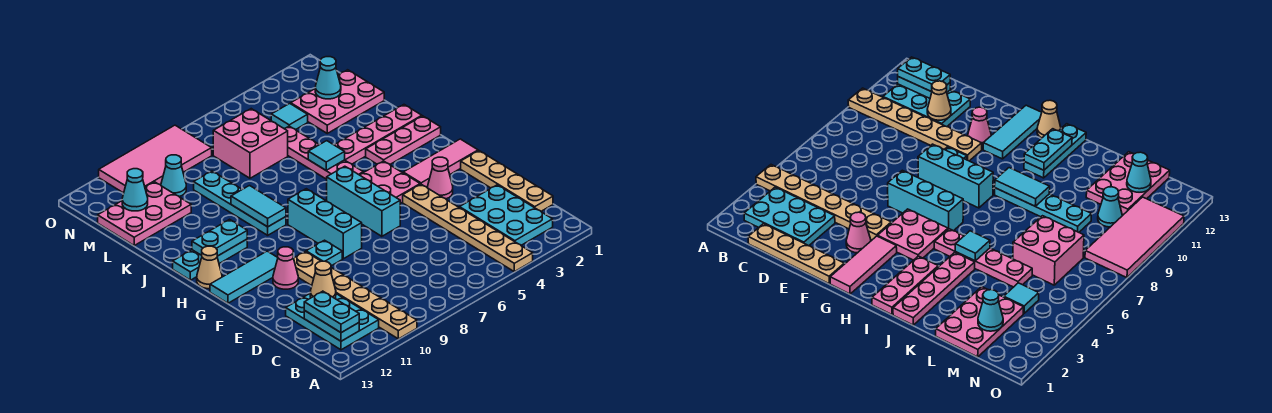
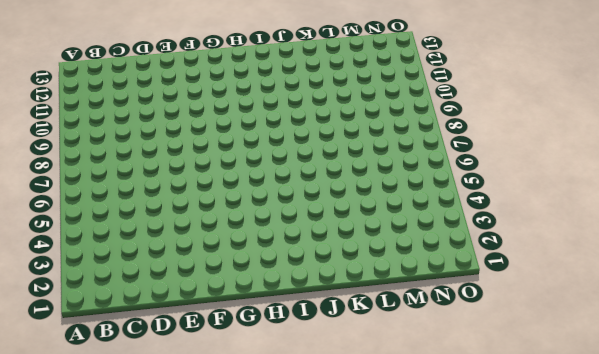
none -> tan plate A4:F4 level 1
none -> tan plate A10:F10 level 1
none -> cyan plate B2:D3 level 1
none -> cyan plate B11:D12 level 1

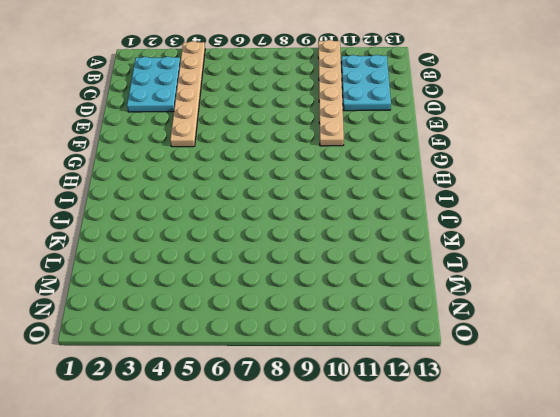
none -> tan plate C1:F1 level 1
none -> pink cone F3 level 1
none -> cyan brick F6:H6 level 1
none -> cyan brick F8:H8 level 1

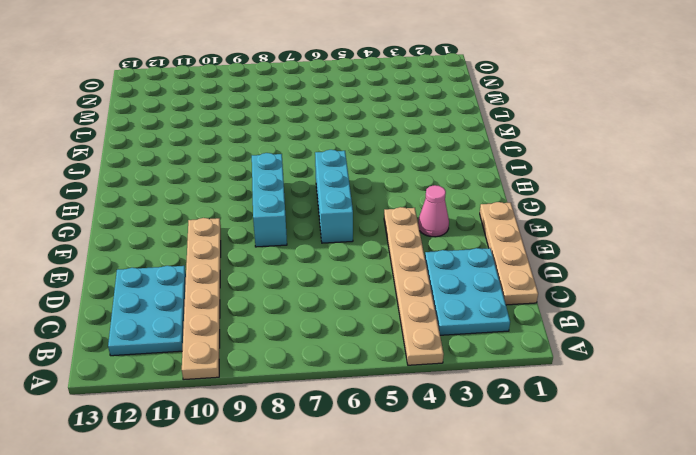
none -> cyan plate F9 level 1
none -> pink cone F11 level 1
none -> pink tile G1:G3 level 1
none -> pink plate G4:H5 level 1

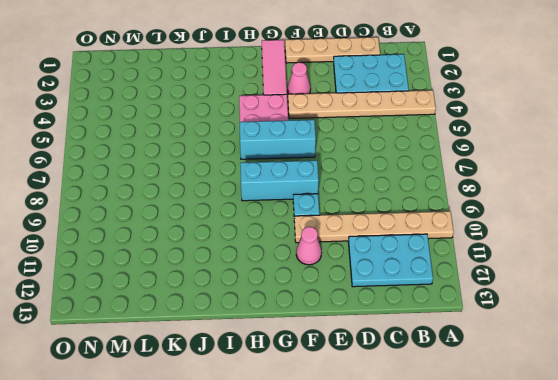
none -> cyan tile G11:G13 level 1
none -> tan cone H13 level 1
none -> pink plate I1:I3 level 1
none -> pink plate I5:L5 level 1

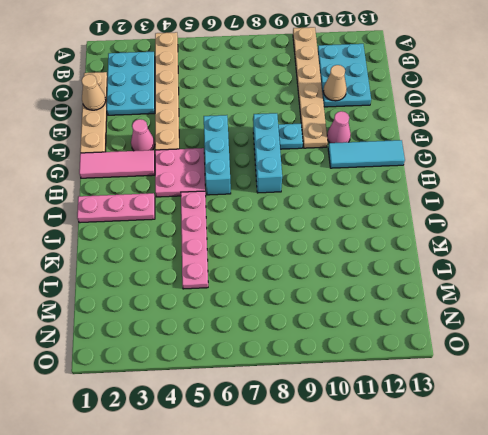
tan cone D1 level 2 -> tan cone H13 level 1
none -> cyan plate I9:L9 level 1
none -> cyan plate I11:I13 level 1
none -> pink plate J1:J4 level 1
none -> pink plate L1:M3 level 1

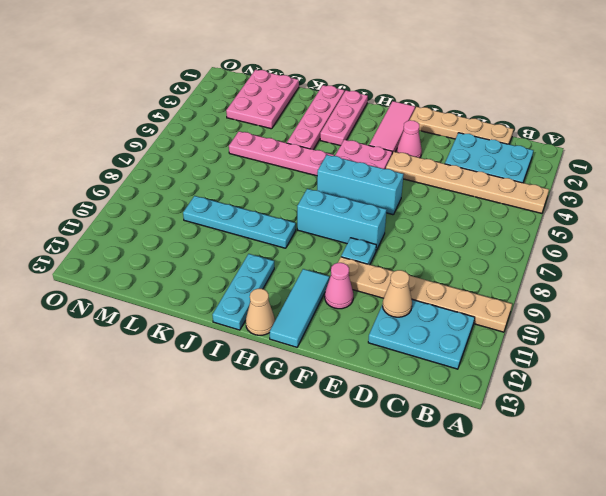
none -> pink brick L6:M7 level 1
none -> pink plate L11:M13 level 1
none -> cyan tile M4 level 1
none -> cyan cone M10 level 1

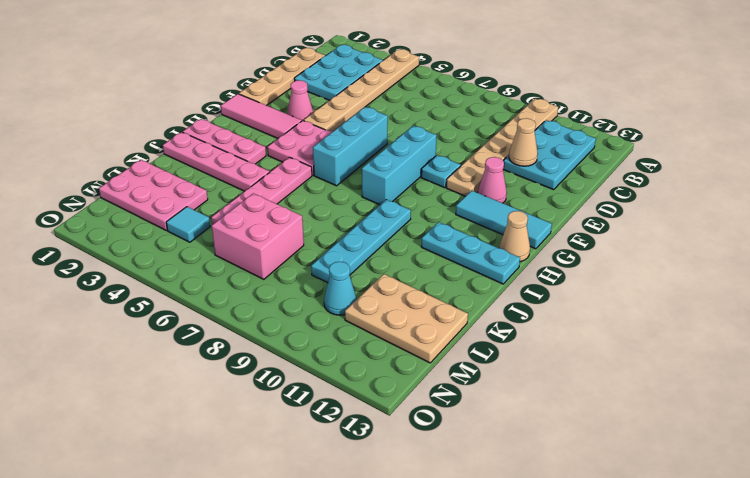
tan plate L11:M13 level 1 -> pink plate L11:M13 level 1
none -> pink tile N8:O11 level 1
none -> cyan plate B12:C12 level 2
none -> cyan tile I9:J9 level 2
none -> cyan plate I11:I12 level 2

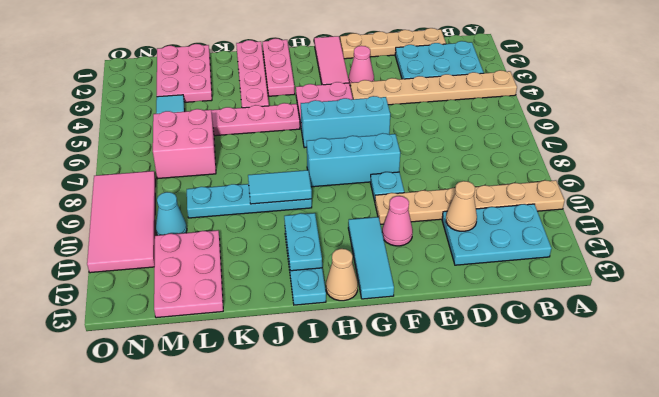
none -> cyan plate B12:C12 level 2
none -> cyan tile J5 level 2
none -> cyan cone M2 level 2
none -> cyan cone M12 level 2

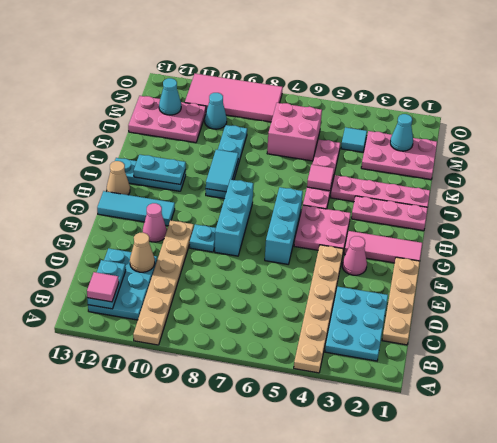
pink tile B12 level 3 -> cyan plate B12:C12 level 3
pink tile J5 level 2 -> cyan tile J5 level 2

